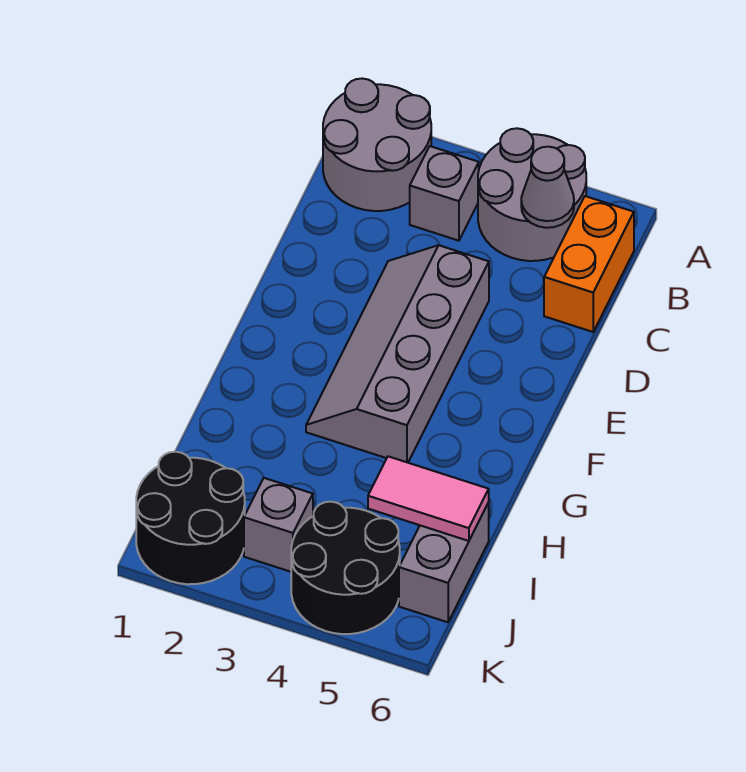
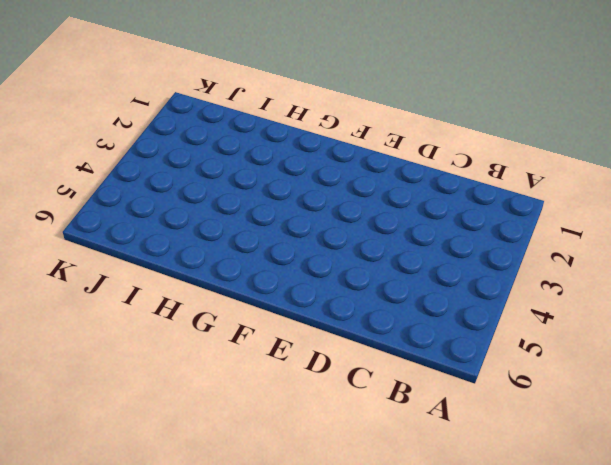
none -> grey round brick A1:B2 level 1
none -> grey round brick A4:B5 level 1

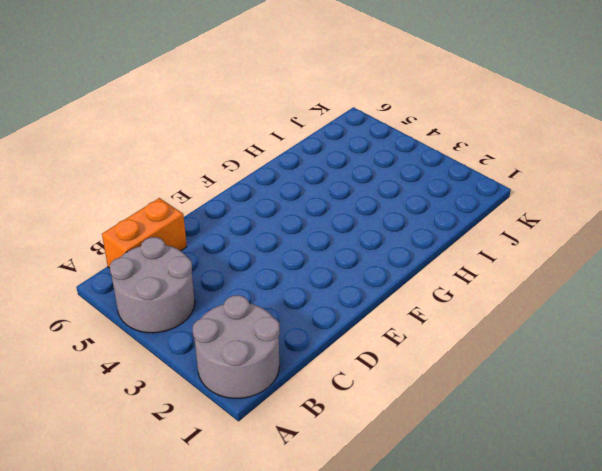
none -> grey brick B3 level 1
none -> grey slope D3:G4 level 1 top 4

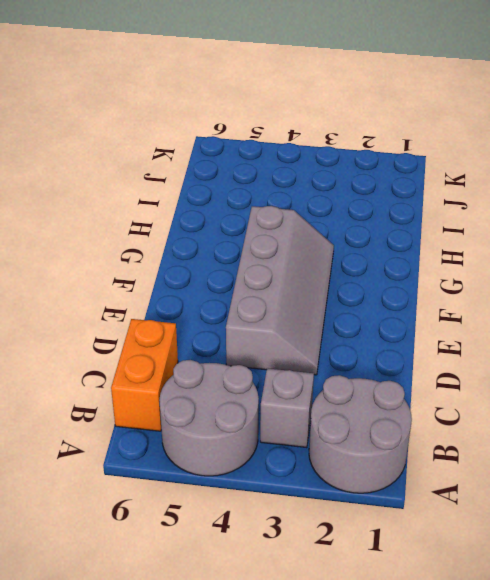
none -> grey brick I6:J6 level 1
none -> black round brick J1:K2 level 1

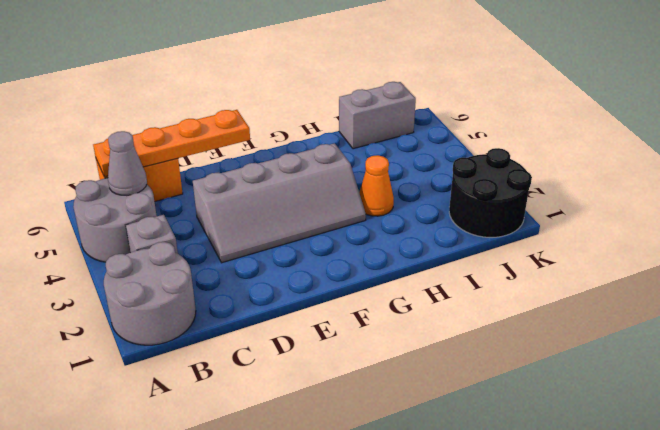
orange plate B6:E6 level 2 -> none
orange cone H3 level 1 -> none
none -> grey brick J3 level 1
none -> black round brick J4:K5 level 1

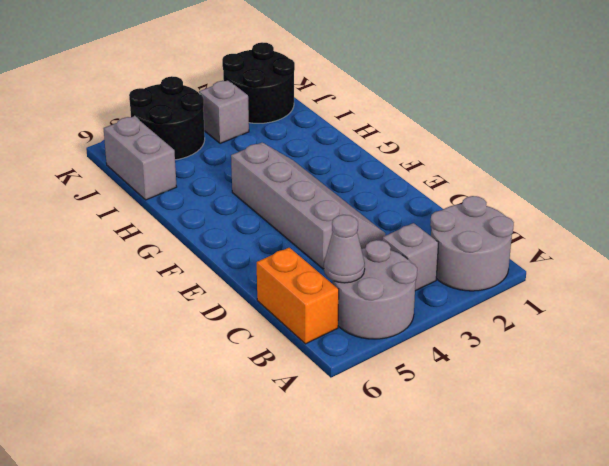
none -> pink tile I5:I6 level 2

